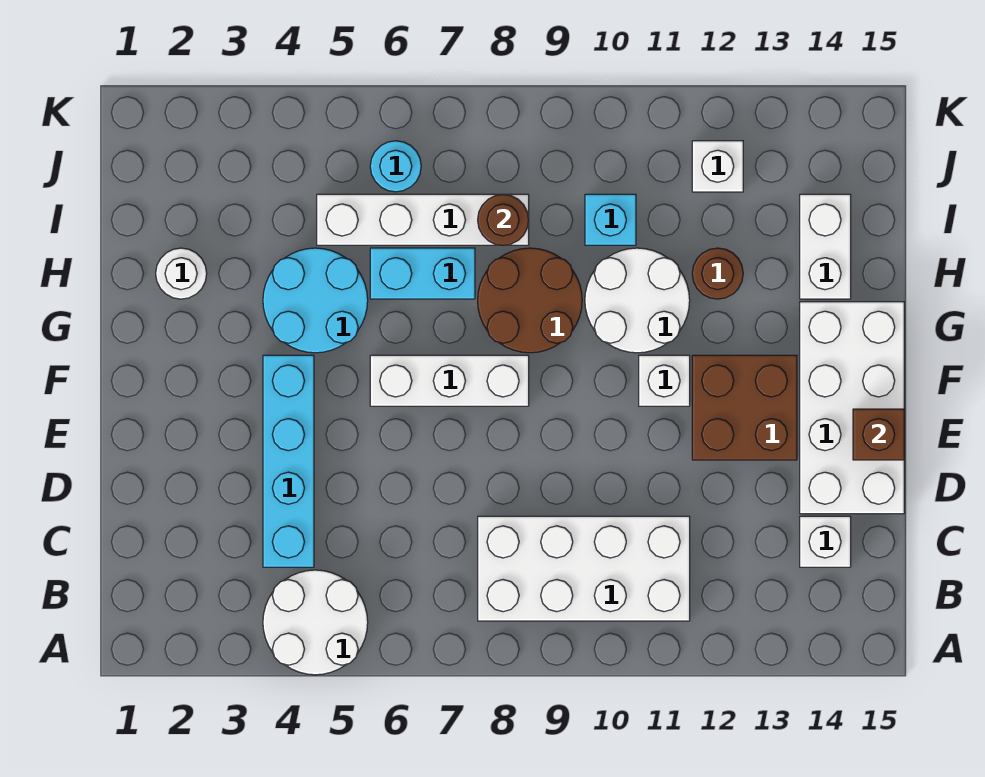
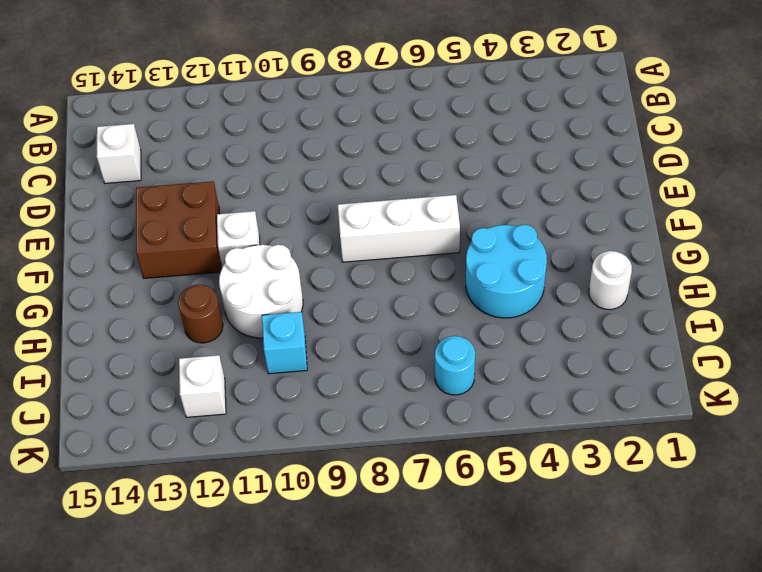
none -> white round brick A4:B5 level 1
none -> white brick B8:C11 level 1
none -> cyan brick C4:F4 level 1

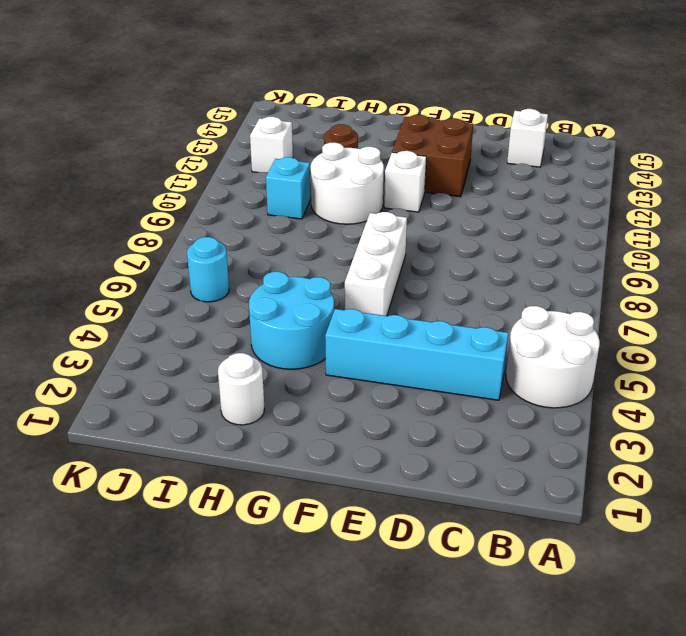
none -> white brick B8:C11 level 1
none -> white brick D14:G15 level 1
none -> brown round brick G8:H9 level 1

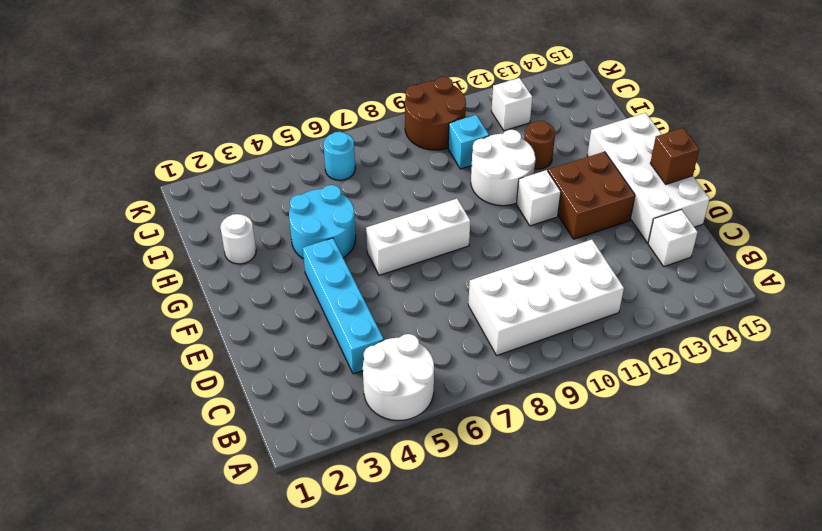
brown round brick J9:K10 level 1 -> brown round brick G8:H9 level 1
none -> cyan brick H6:H7 level 1
none -> white brick H14:I14 level 1
none -> white brick I5:I8 level 1

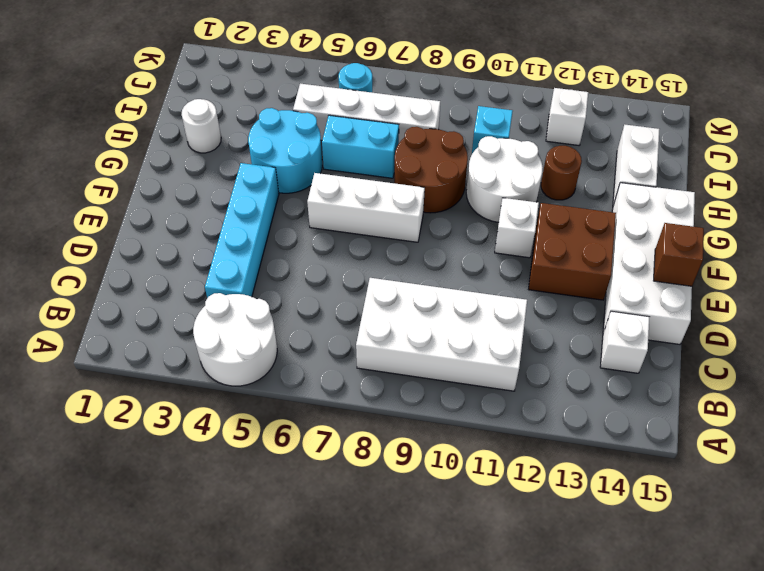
none -> brown round brick I8 level 2

